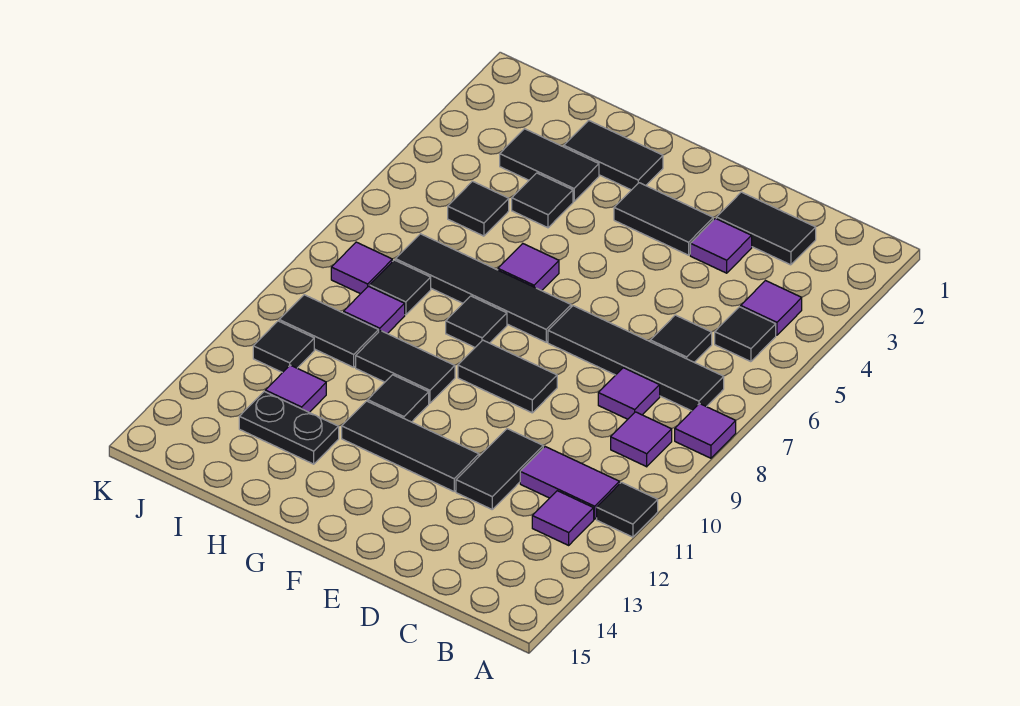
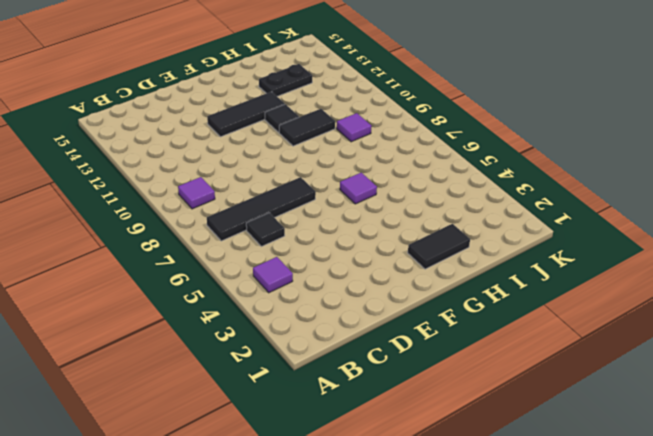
none -> purple tile A8 level 1
none -> black tile A11 level 1
none -> black tile B5 level 1
none -> purple tile B11:C11 level 1

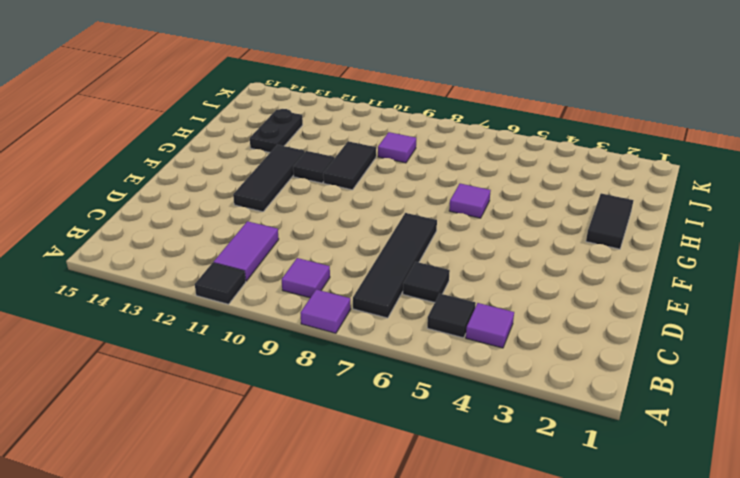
none -> purple tile B12 level 1
none -> black tile C2:D2 level 1
none -> purple tile C8 level 1
none -> purple tile D3 level 1

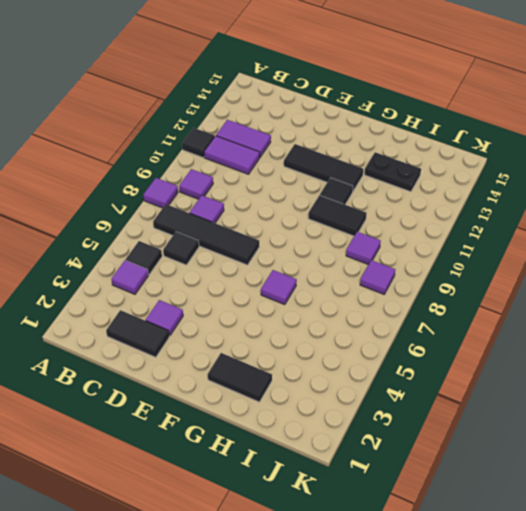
purple tile B12:C12 level 1 -> purple tile B12 level 1
none -> black tile D11:D12 level 1
none -> black tile E3:F3 level 1
none -> black tile E9:F9 level 1
none -> black tile F7:I7 level 1

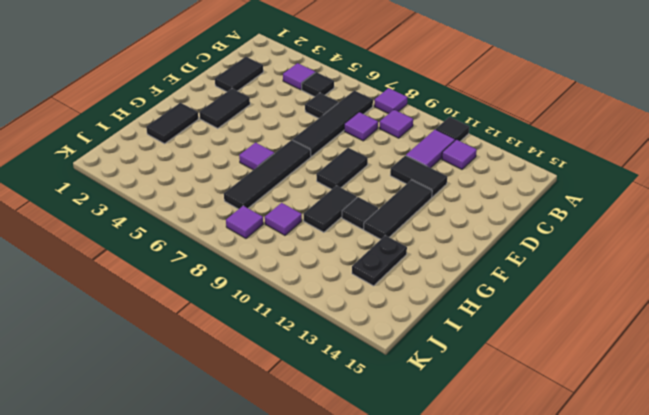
none -> purple tile D3 level 1
none -> black tile G8 level 1
none -> black tile H3:I3 level 1
none -> black tile H4 level 1

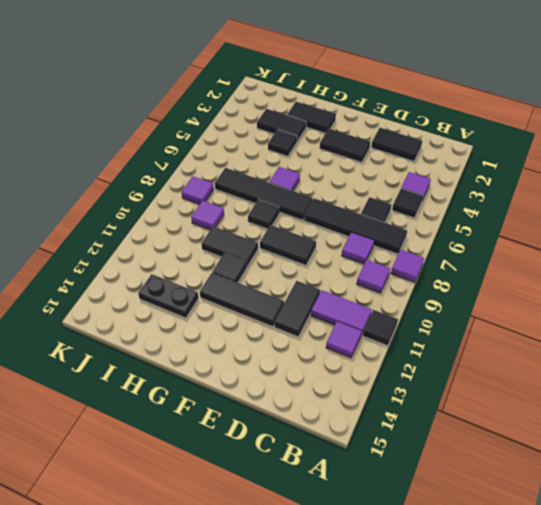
none -> purple tile D3 level 1
none -> black tile I5 level 1
none -> black tile I8 level 1
none -> black tile I10:J10 level 1

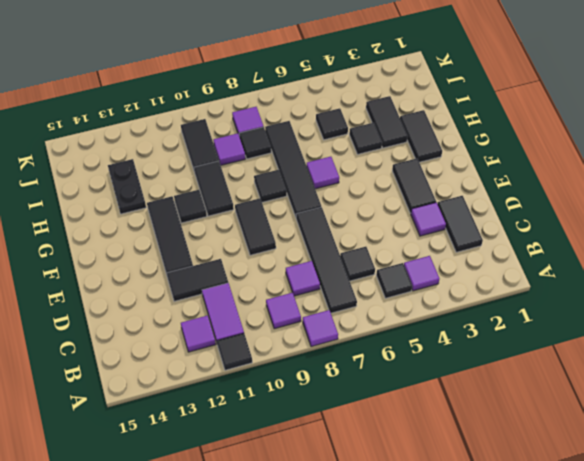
none -> purple tile I12 level 1
none -> black tile J11 level 1

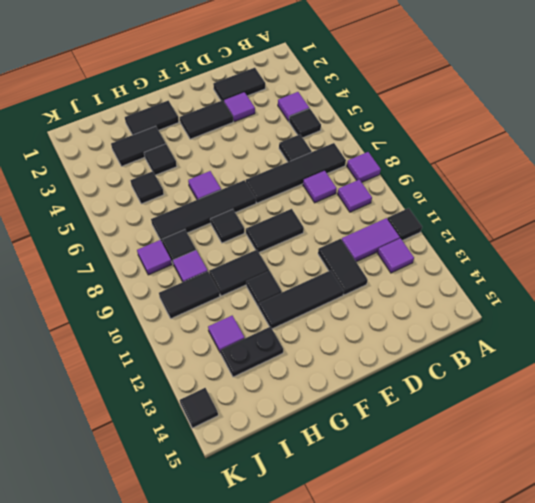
black tile K14 level 1 -> black tile J11 level 1

